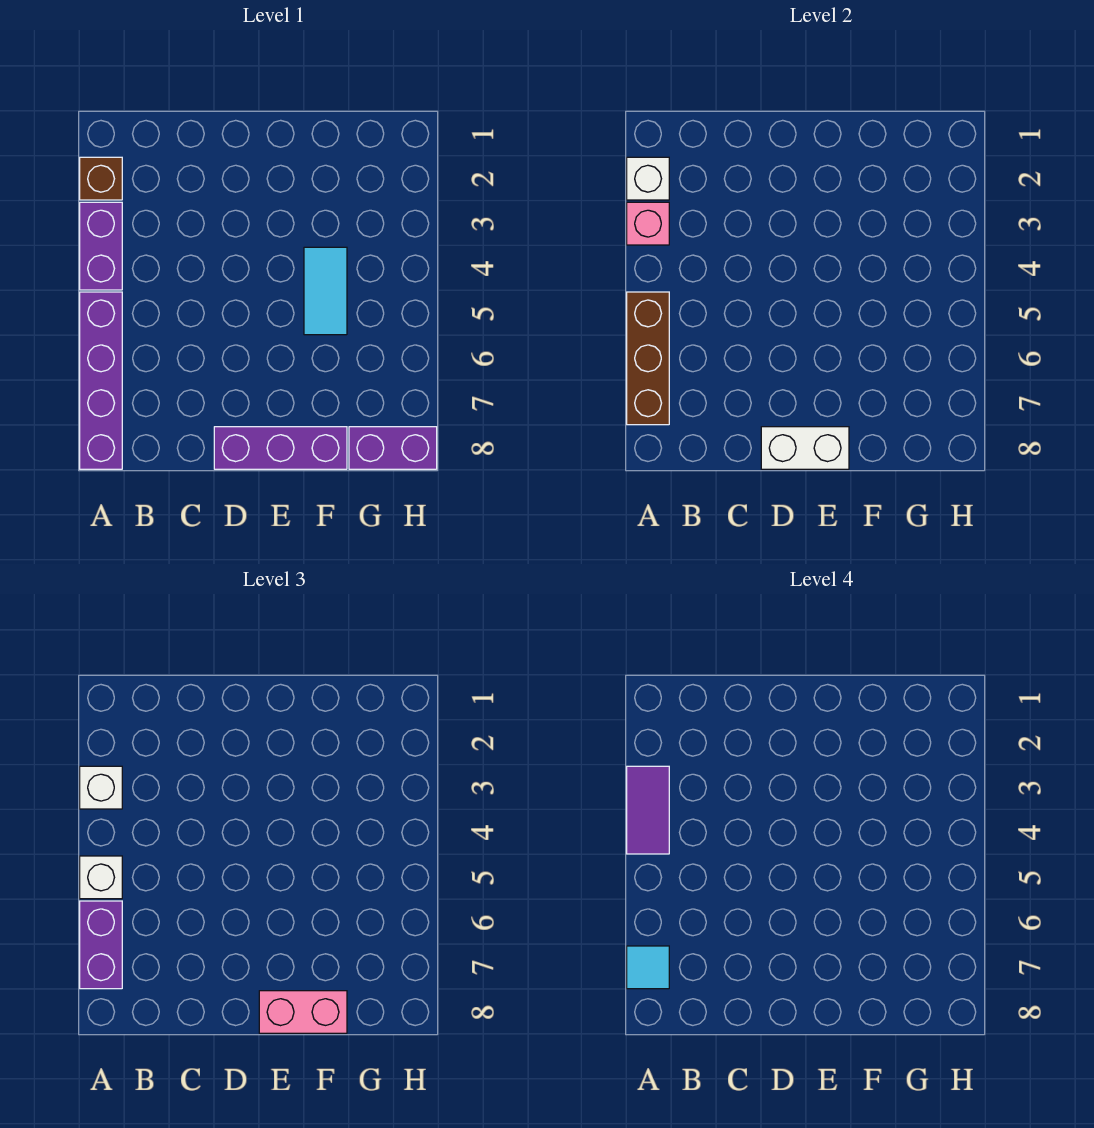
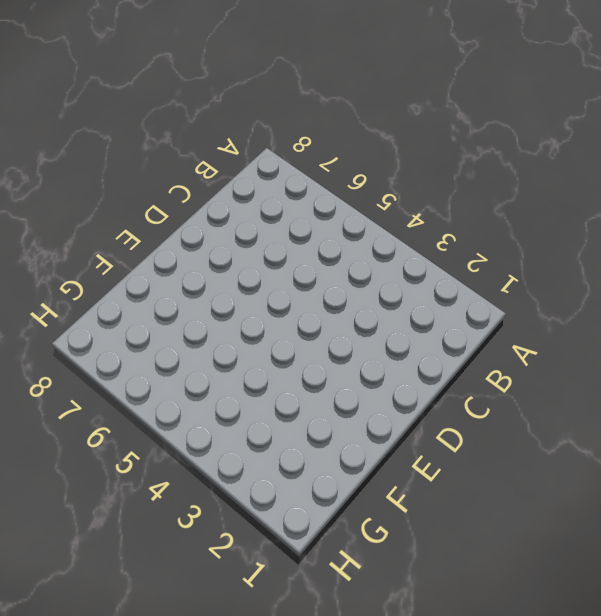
none -> brown brick A2 level 1
none -> purple brick A3:A4 level 1
none -> purple brick A5:A8 level 1

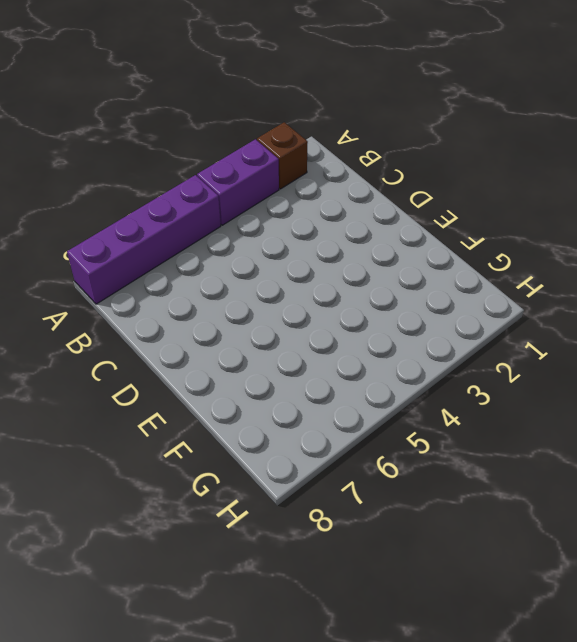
none -> purple brick D8:F8 level 1
none -> cyan tile F4:F5 level 1
none -> purple brick G8:H8 level 1

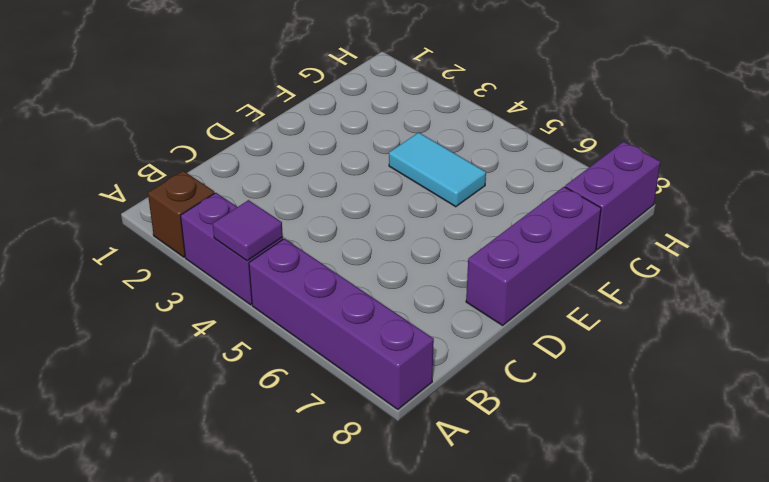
purple tile A4 level 2 -> none
none -> white brick A2 level 2
none -> pink brick A3 level 2
none -> brown brick A5:A7 level 2

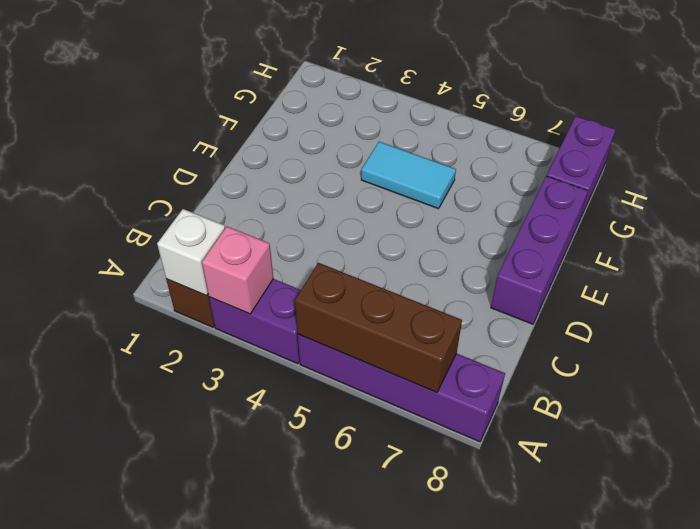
none -> white brick D8:E8 level 2
none -> white brick A3 level 3
none -> white brick A5 level 3

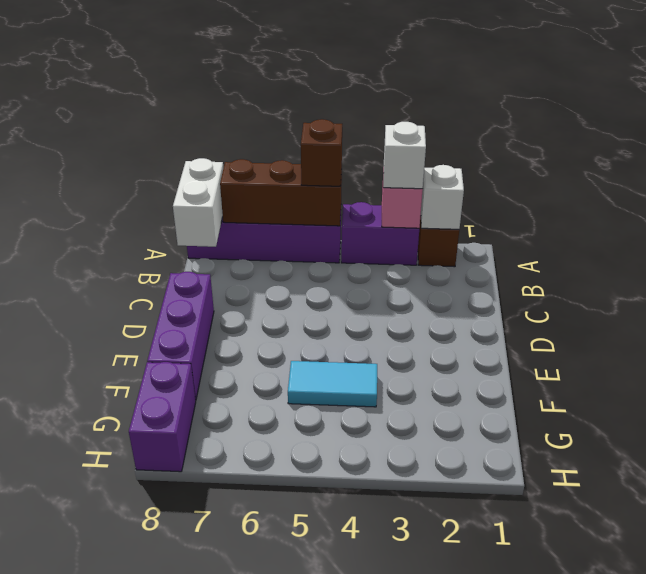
brown brick A5 level 3 -> white brick A5 level 3
white brick A8:B8 level 2 -> white brick D8:E8 level 2
none -> purple brick A6:A7 level 3
none -> pink brick E8:F8 level 3
none -> purple tile A3:A4 level 4

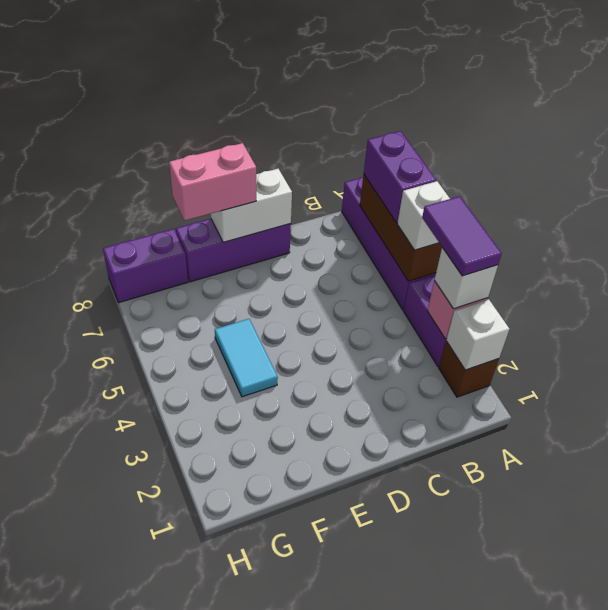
none -> cyan tile A7 level 4

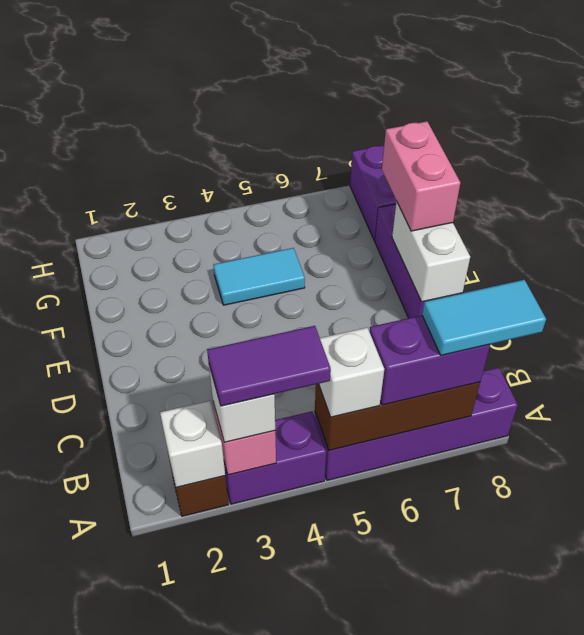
cyan tile A7:A8 level 4 -> cyan tile A7 level 4

